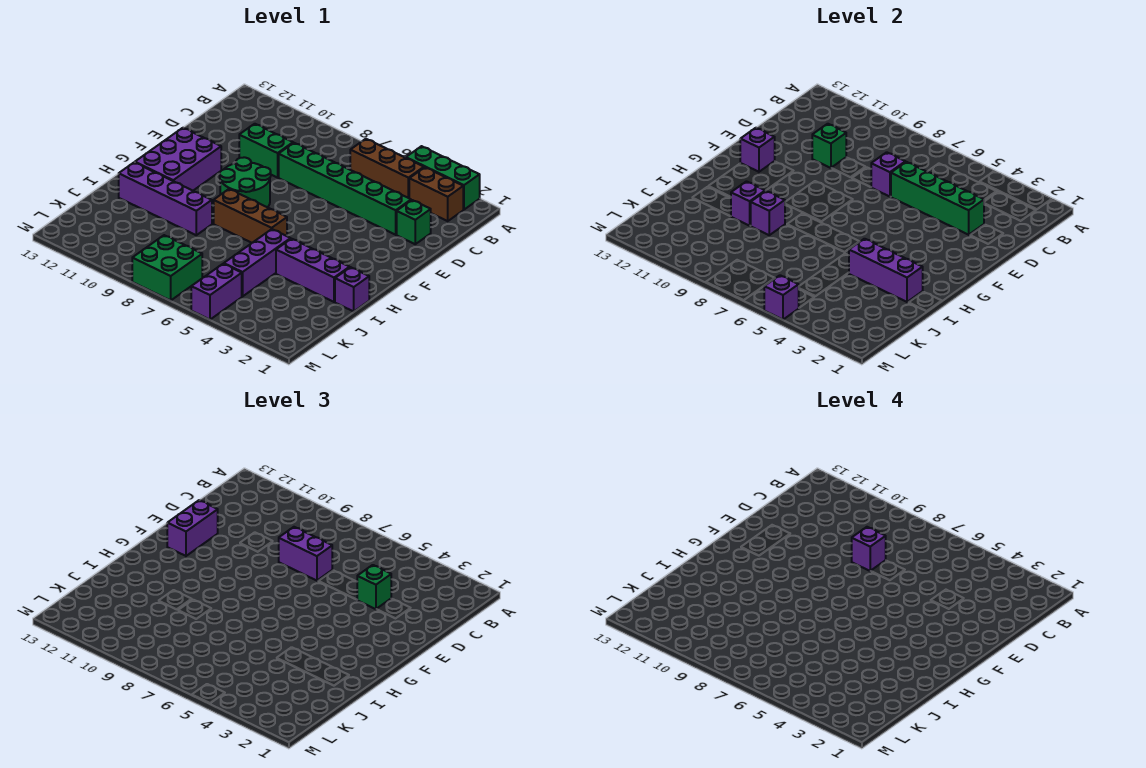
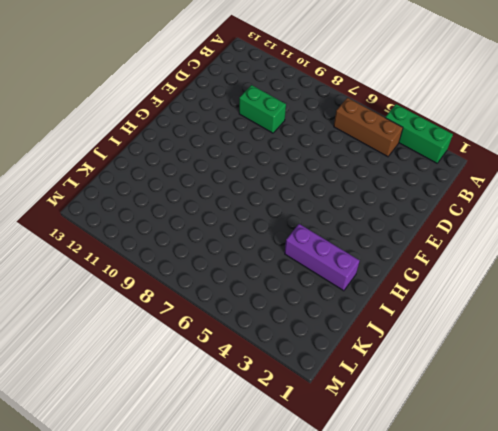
none -> brown brick B2:B3 level 1
none -> green brick D2 level 1
none -> green brick D3:D8 level 1

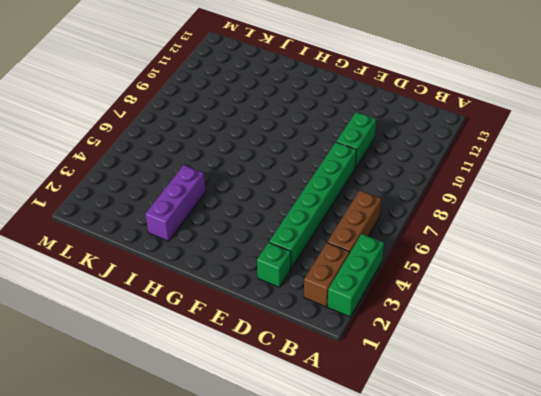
none -> green round brick F8:G9 level 1
none -> purple brick F11:H12 level 1
none -> brown brick H6:H8 level 1

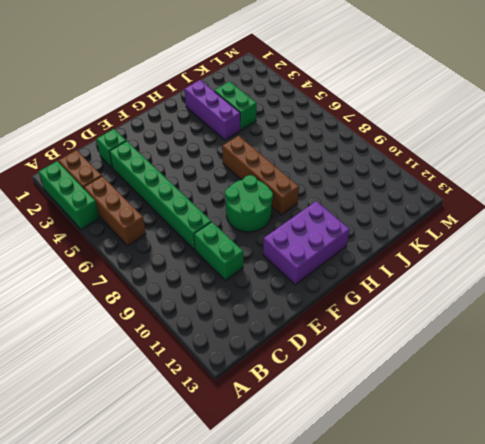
brown brick H6:H9 level 1 -> brown brick H6:H8 level 1
green brick J3:J4 level 1 -> none
none -> purple brick I1 level 1
none -> purple brick I5:K5 level 1
none -> purple brick I9:I12 level 1

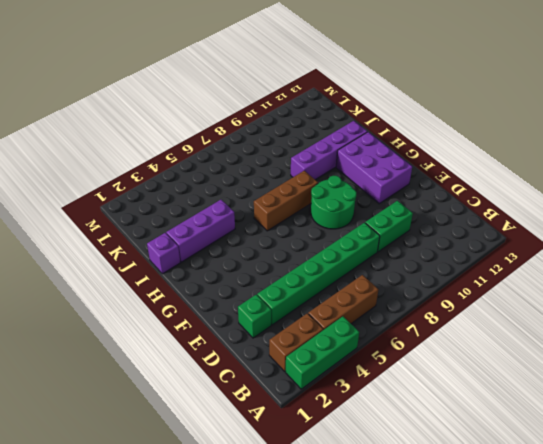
none -> purple brick I5:K5 level 1
none -> purple brick L5:M5 level 1
none -> green brick L7:M8 level 1

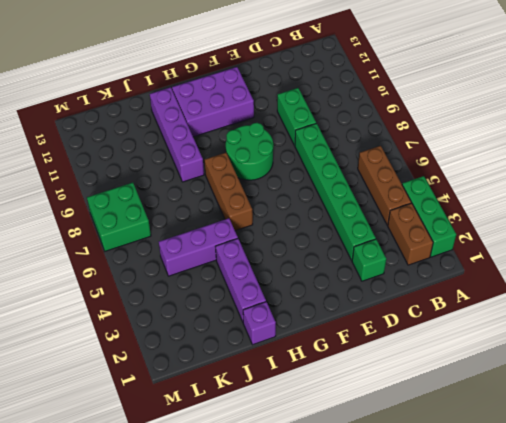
none -> purple brick L5:M5 level 1
none -> green brick D3:D6 level 2
none -> purple brick D7 level 2

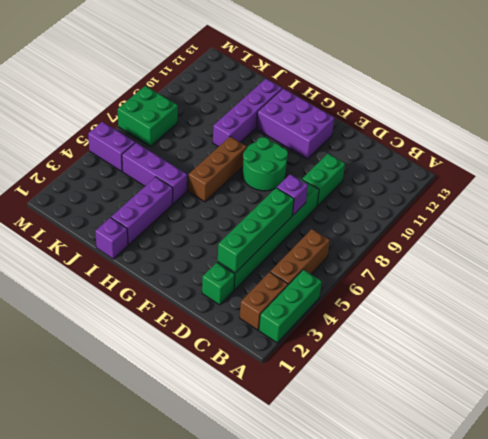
none -> green brick D10 level 2
none -> purple brick F12 level 2
none -> purple brick I2:I4 level 2

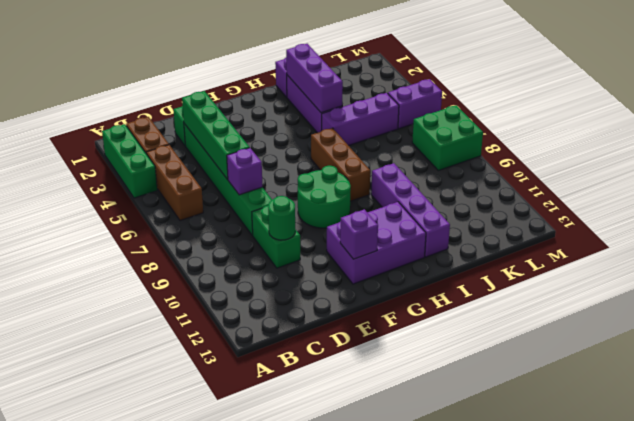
green round brick D10 level 2 -> green brick D10 level 2
none -> purple brick I9 level 2
none -> purple brick I10 level 2
none -> purple brick M5 level 2

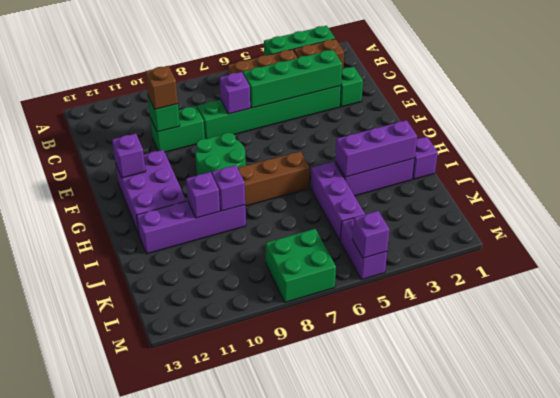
brown brick D10 level 3 -> none
none -> green brick D4 level 3
none -> purple brick D7:D8 level 3
none -> purple brick E12:F12 level 3

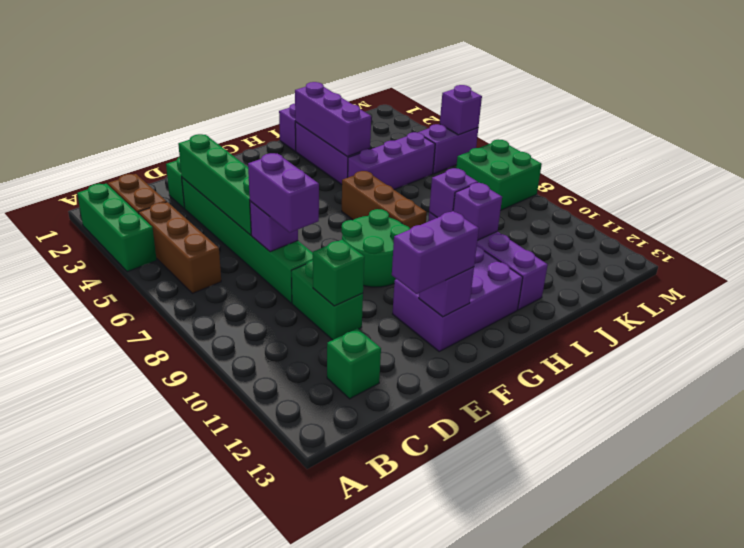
green brick C12 level 1 -> green brick D4 level 3
none -> purple brick D8 level 4

